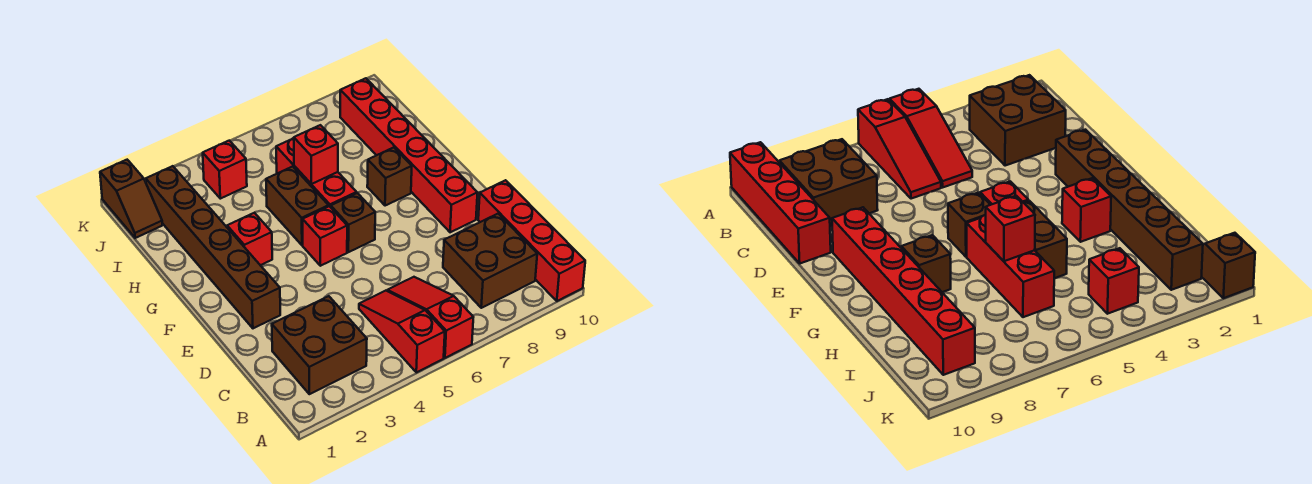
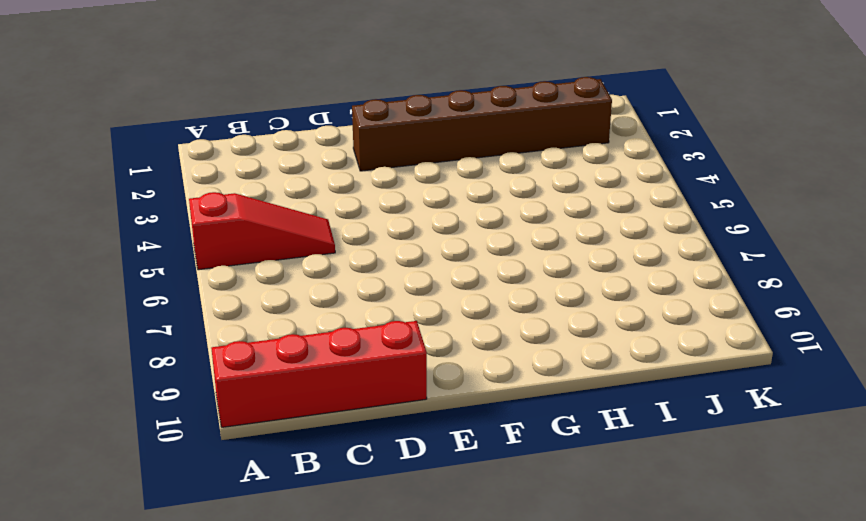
none -> red slope A6:C6 level 1 top A
none -> brown brick B2:C3 level 1
none -> brown brick B8:C9 level 1

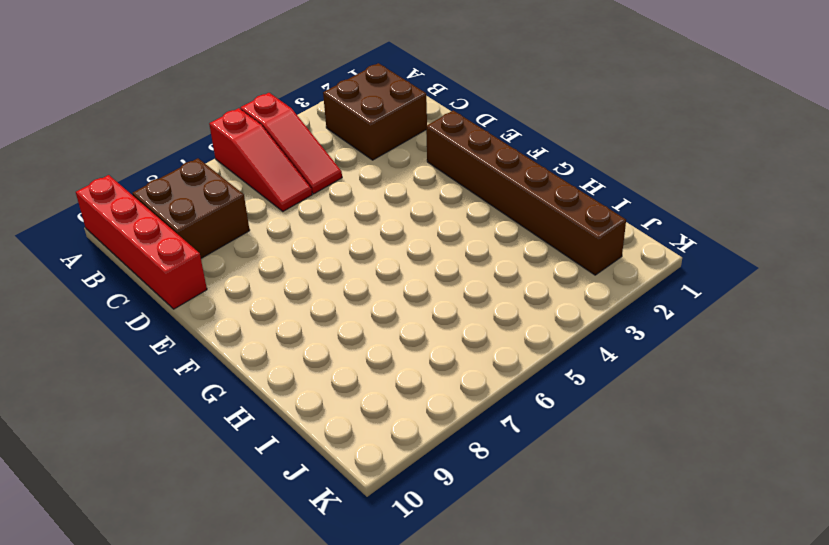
none -> red brick E9:J9 level 1
none -> red brick F5 level 1
none -> brown brick F6 level 1

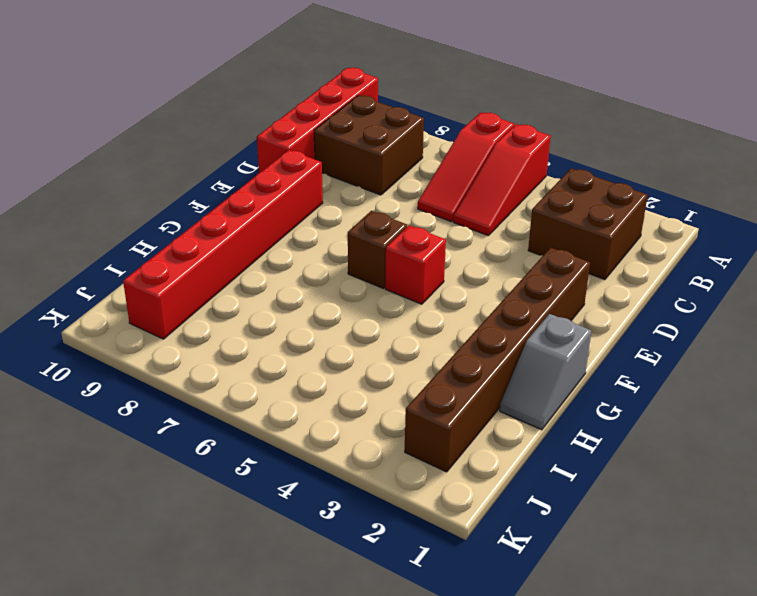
grey slope G1:H1 level 1 top G -> none
none -> red brick G3 level 1
none -> brown brick G5:H5 level 1
none -> red brick G6:I6 level 1

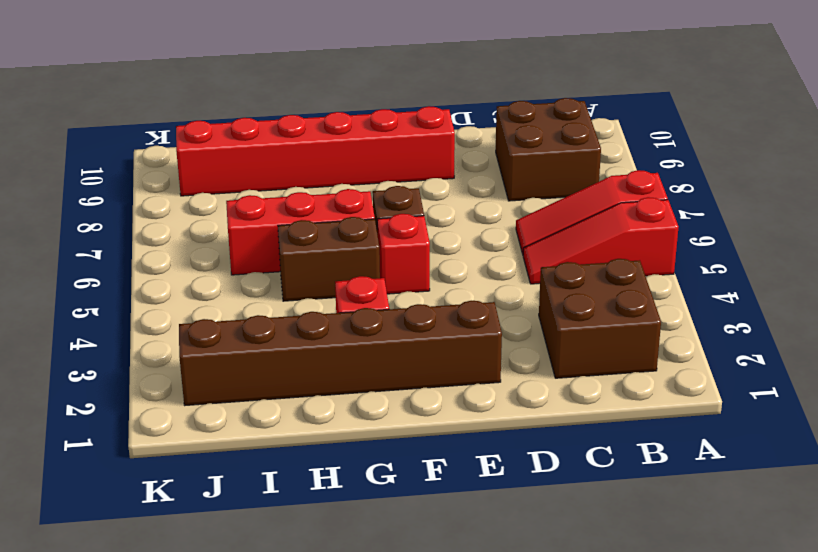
none -> red brick A10:D10 level 1
none -> brown brick G8 level 1
none -> brown slope J1:K1 level 1 top K

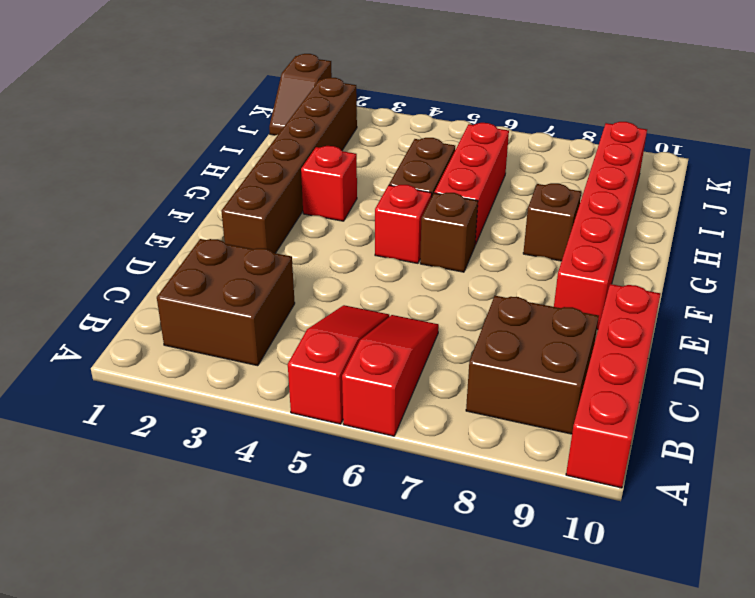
none -> red brick J4 level 1
none -> red brick H6 level 2

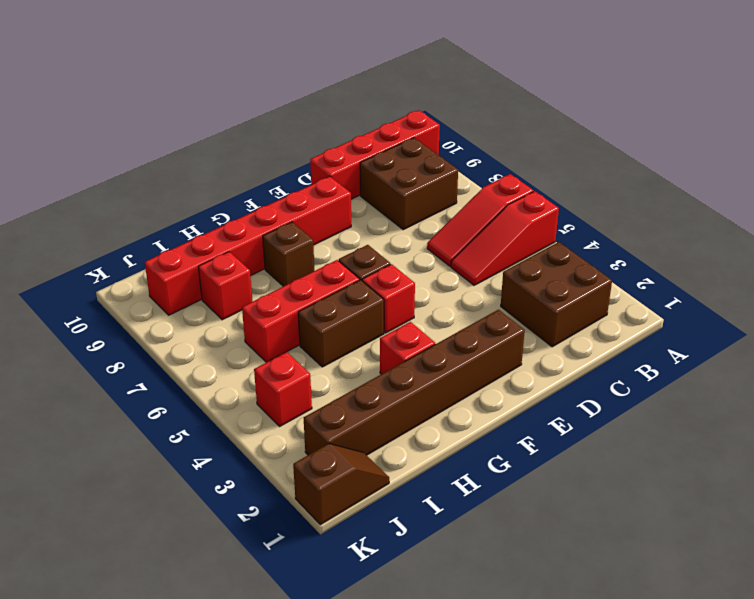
red brick I8 level 1 -> red brick H6 level 2

